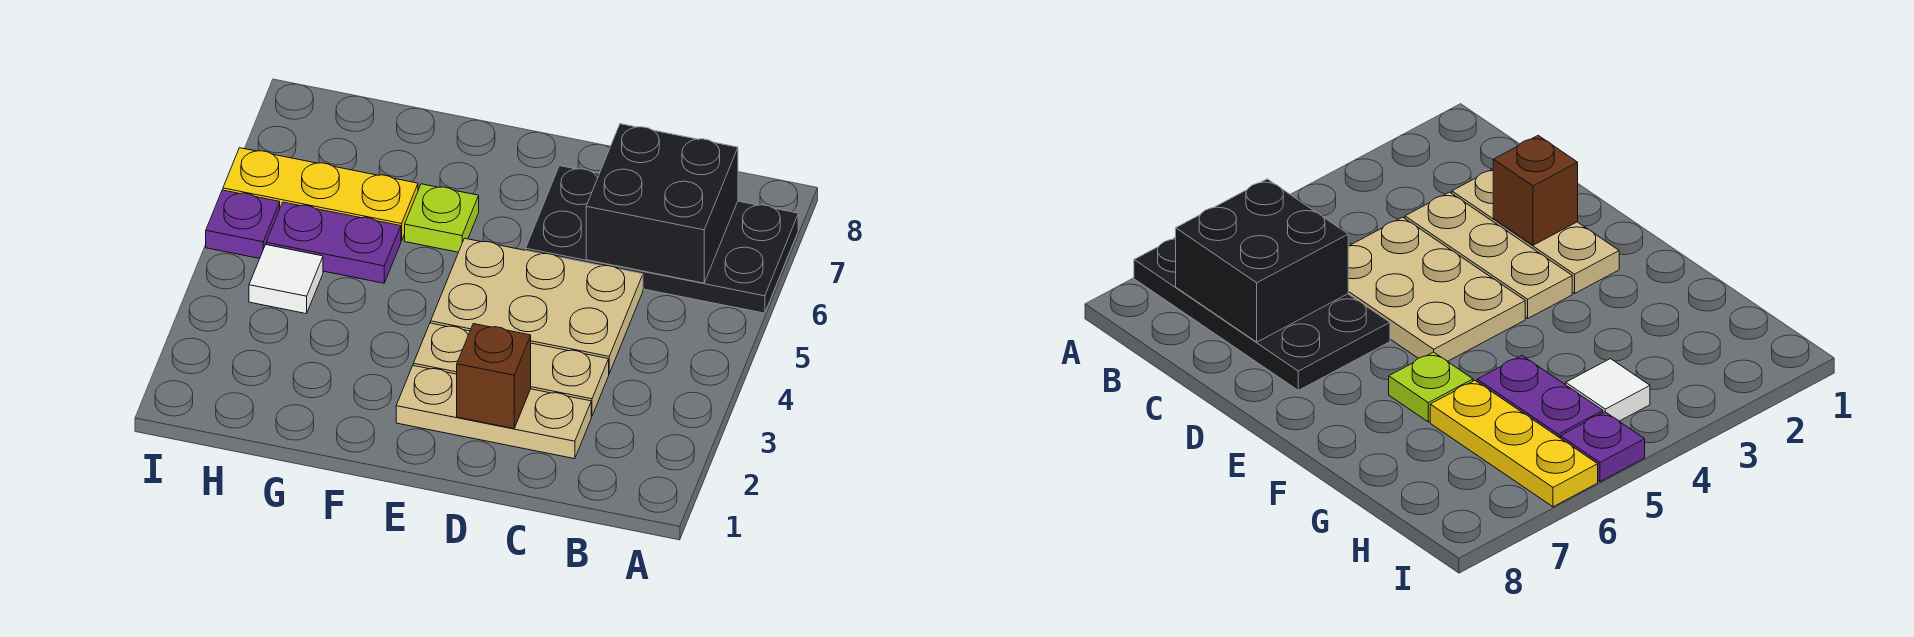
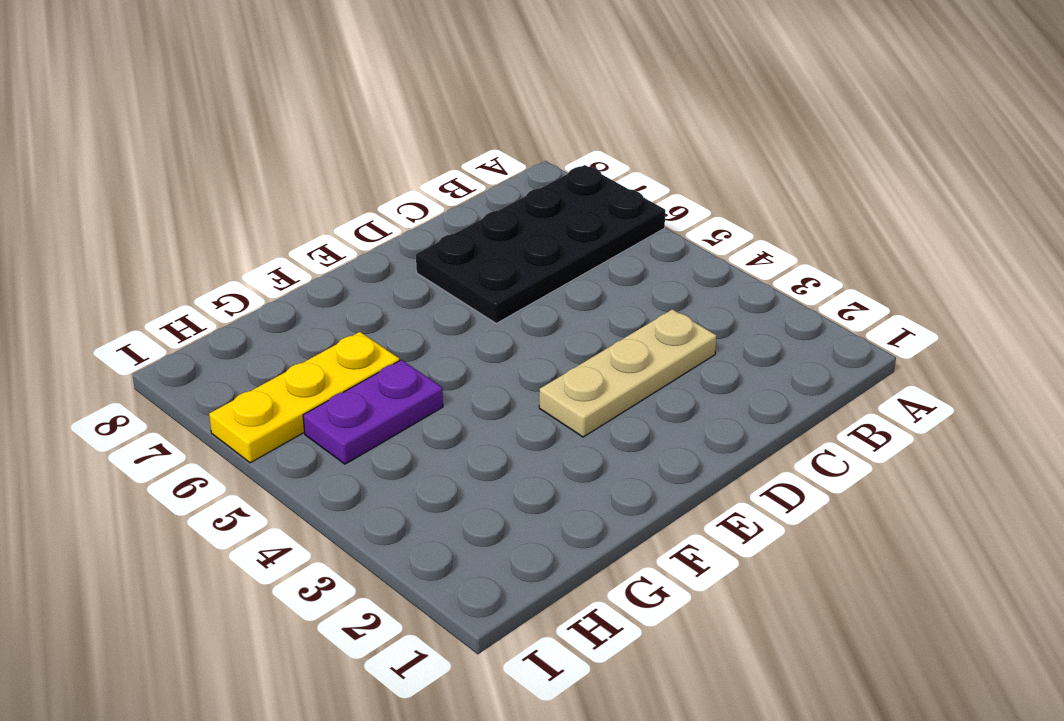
none -> tan plate C2:E2 level 1
none -> tan plate C4:E5 level 1

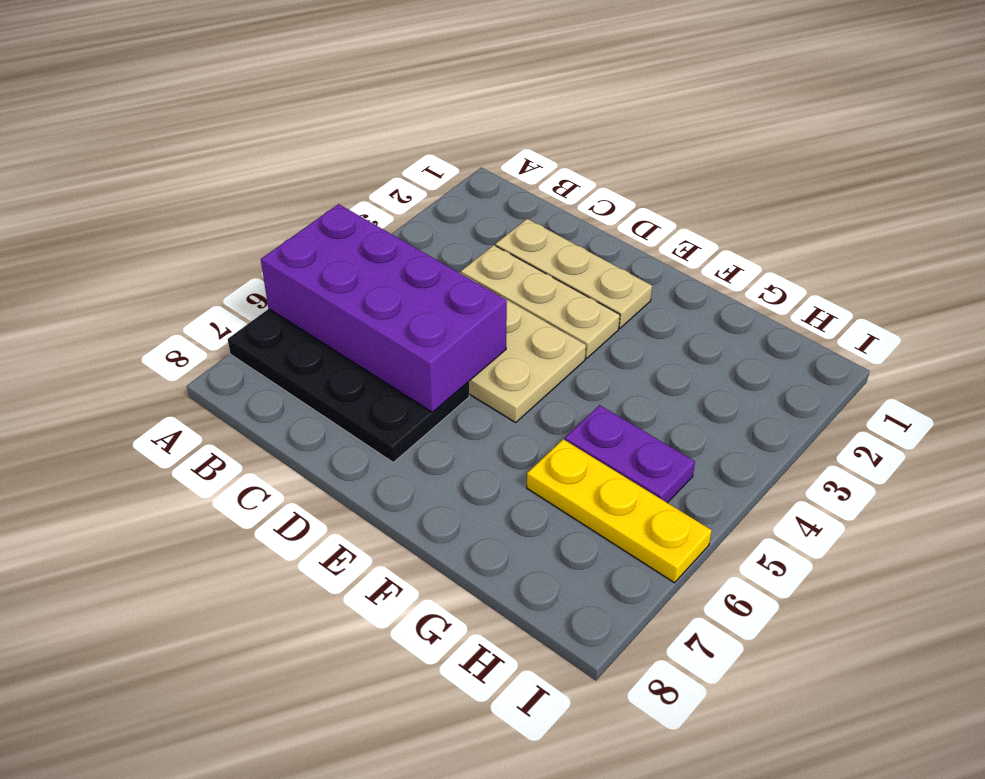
purple brick A5:D6 level 2 -> black brick B6:C7 level 2
none -> lime plate F6 level 1
none -> white tile H4 level 1

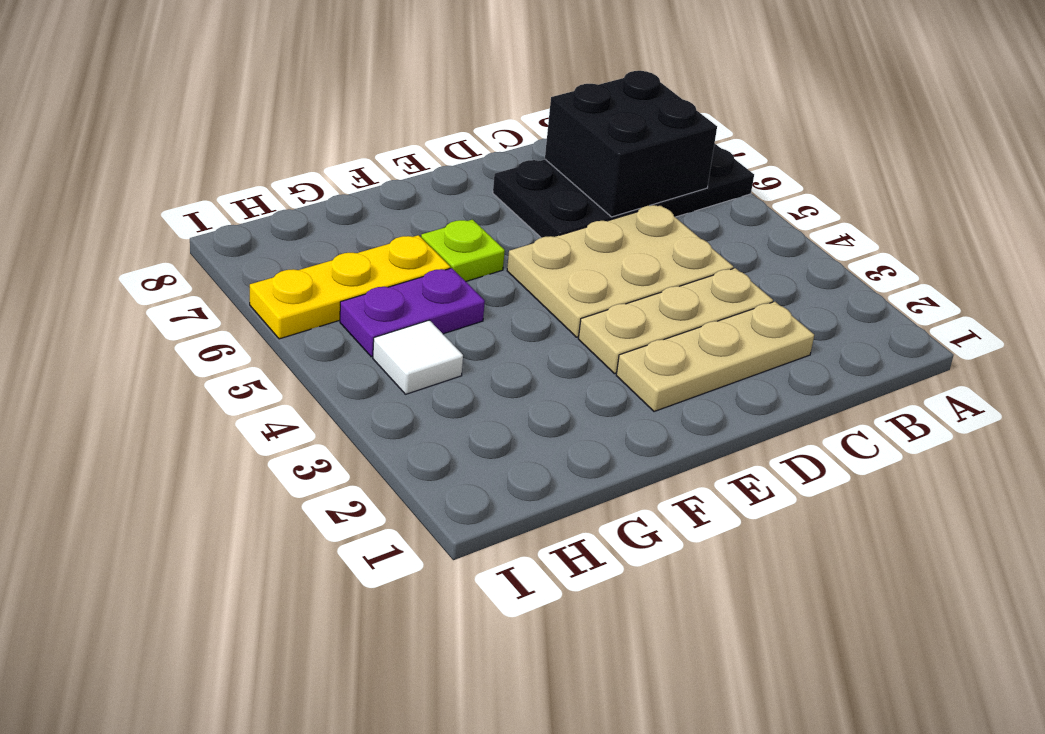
none -> purple plate I5 level 1
none -> brown brick D2 level 2

